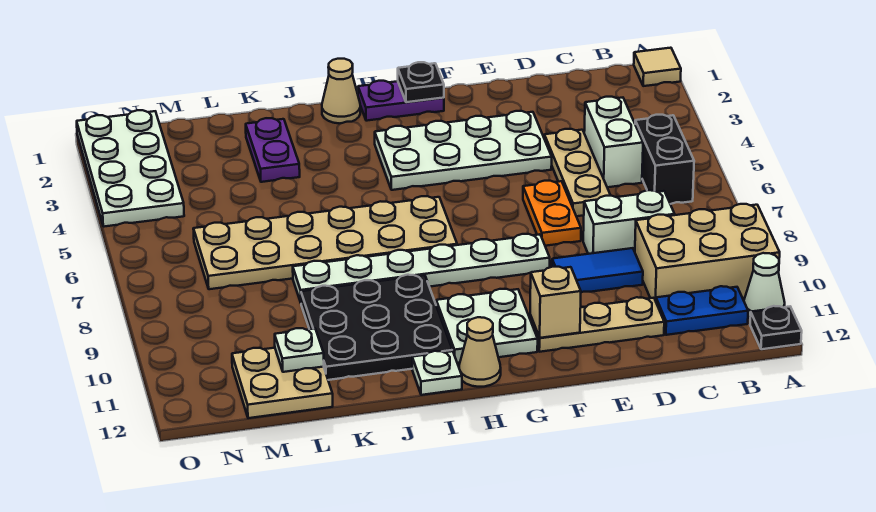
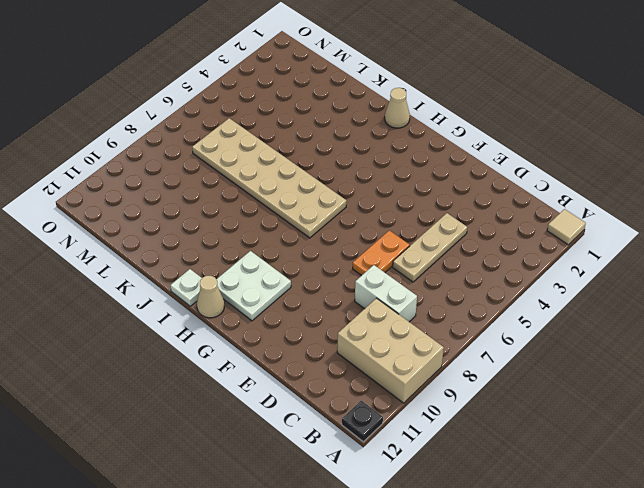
none -> white cone A11 level 1
none -> black brick B5:B6 level 1
none -> blue plate B11:C11 level 1

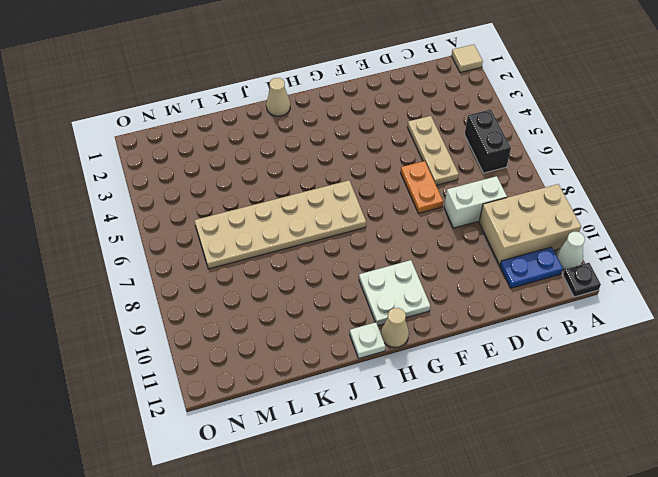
none -> white brick C4:C5 level 1
none -> blue tile D9:E9 level 1
none -> tan plate D11:F11 level 1

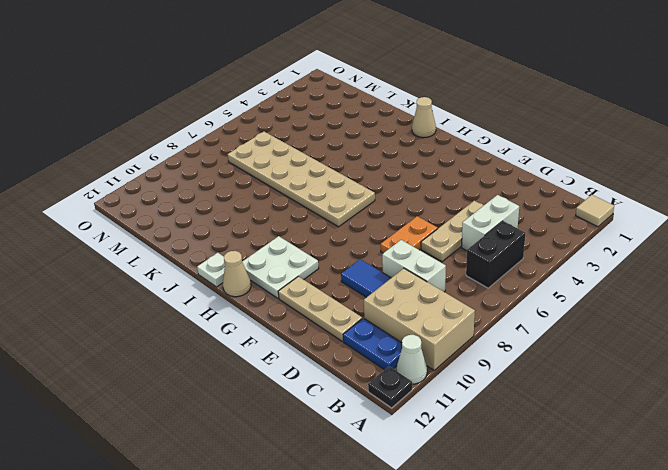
none -> white plate E3:H4 level 1
none -> white plate F8:K8 level 1
none -> purple plate G1:H1 level 1

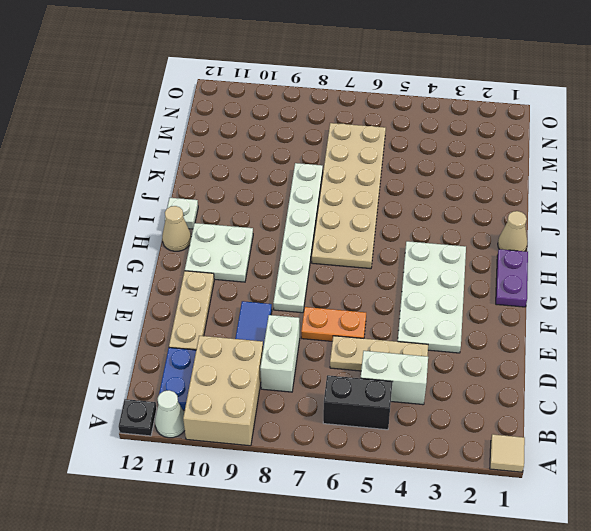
none -> black plate I9:K11 level 1
none -> purple plate K2:K3 level 1
none -> tan plate L11:M12 level 1

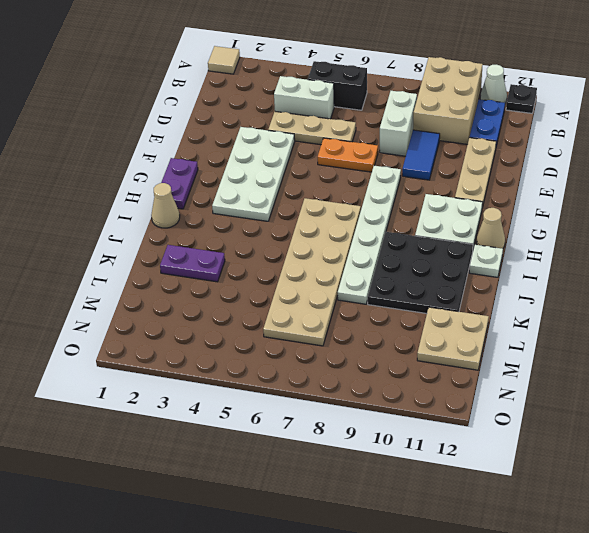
none -> white plate N1:O4 level 1
none -> tan brick F11 level 2
none -> black plate G1 level 2

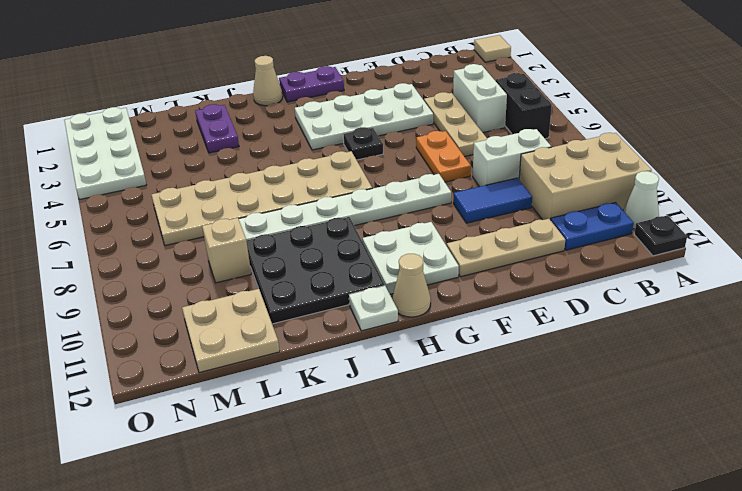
black plate G5 level 1 -> black plate G1 level 2
tan brick L9 level 1 -> tan brick F11 level 2
none -> white plate L11 level 2

